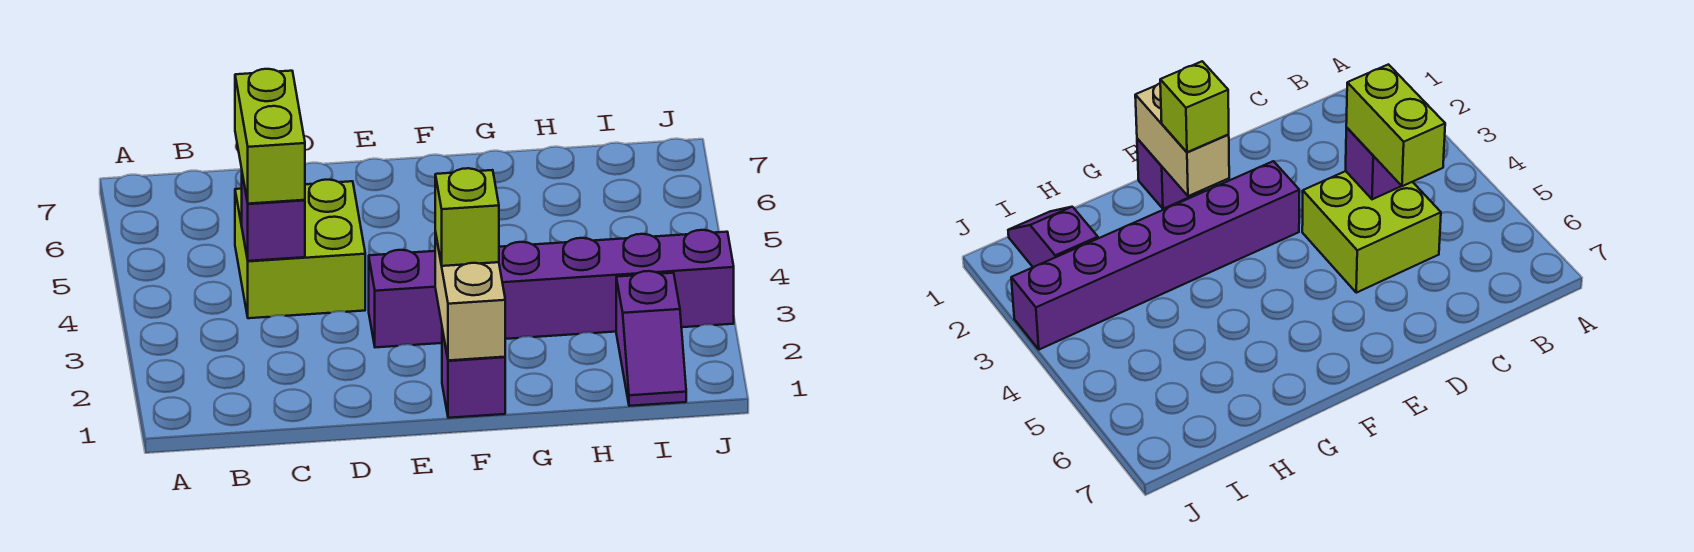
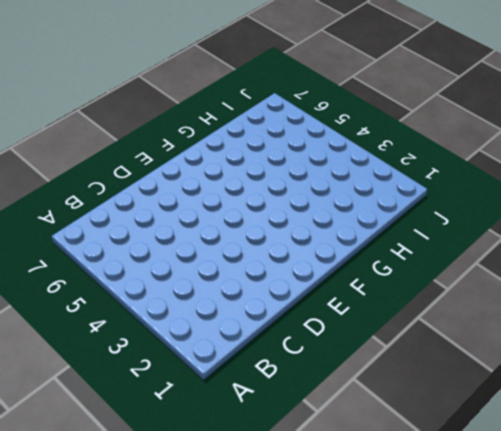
none -> lime brick C4:D5 level 1
none -> purple brick E3:J3 level 1

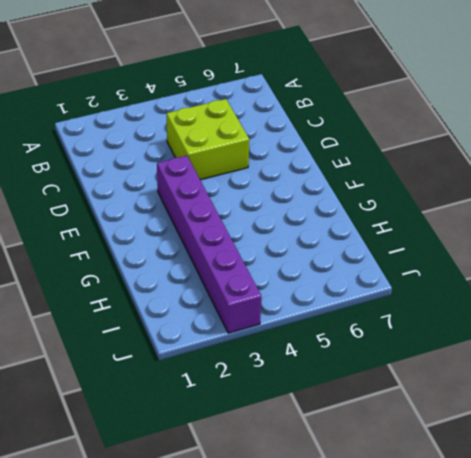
none -> purple brick F1 level 1
none -> purple slope I1:I2 level 1 top 2

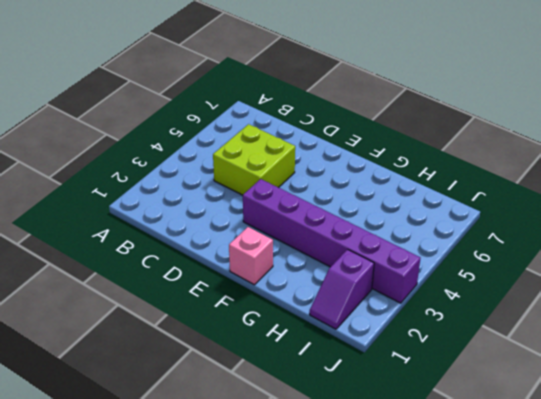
pink brick F1 level 1 -> purple brick F1 level 1
none -> purple brick C4 level 2
none -> tan brick F1:F2 level 2

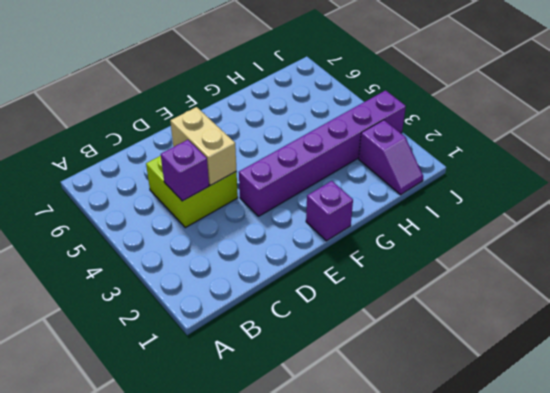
tan brick D4:D5 level 2 -> tan brick F1:F2 level 2
none -> lime brick C4:C5 level 3
none -> lime brick F2 level 3

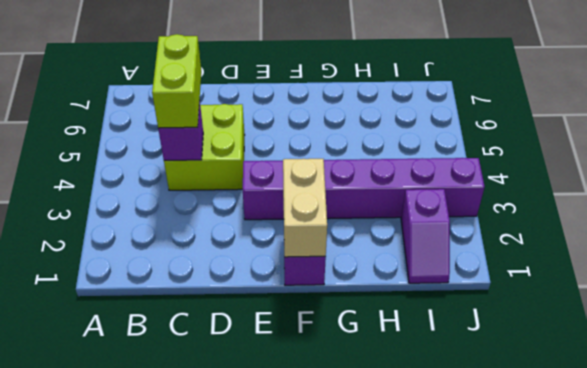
none -> lime brick F2 level 3

